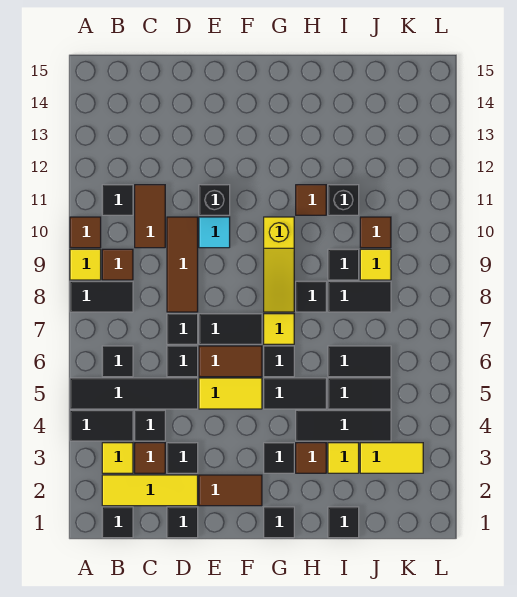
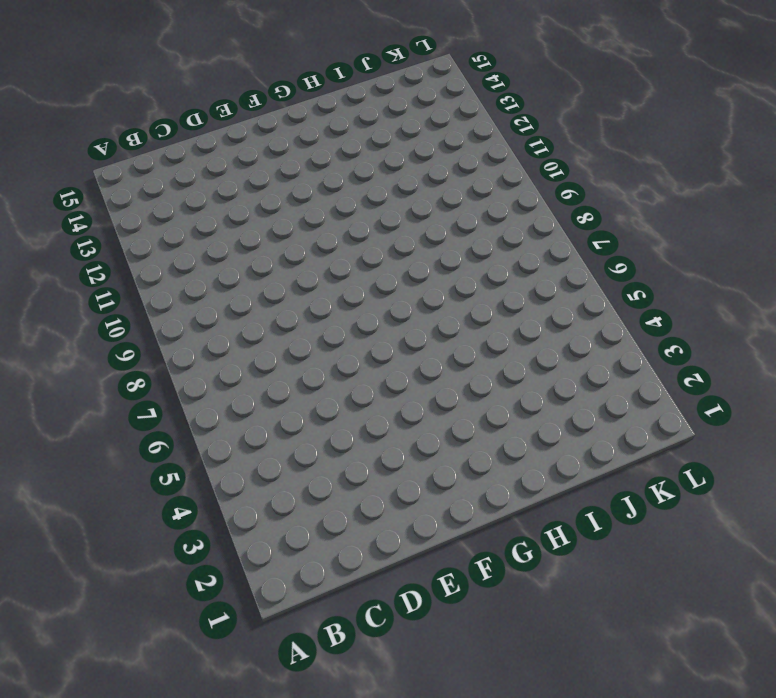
none -> black tile A4:B4 level 1
none -> black tile A5:D5 level 1
none -> black tile A8:B8 level 1
none -> yellow tile A9 level 1

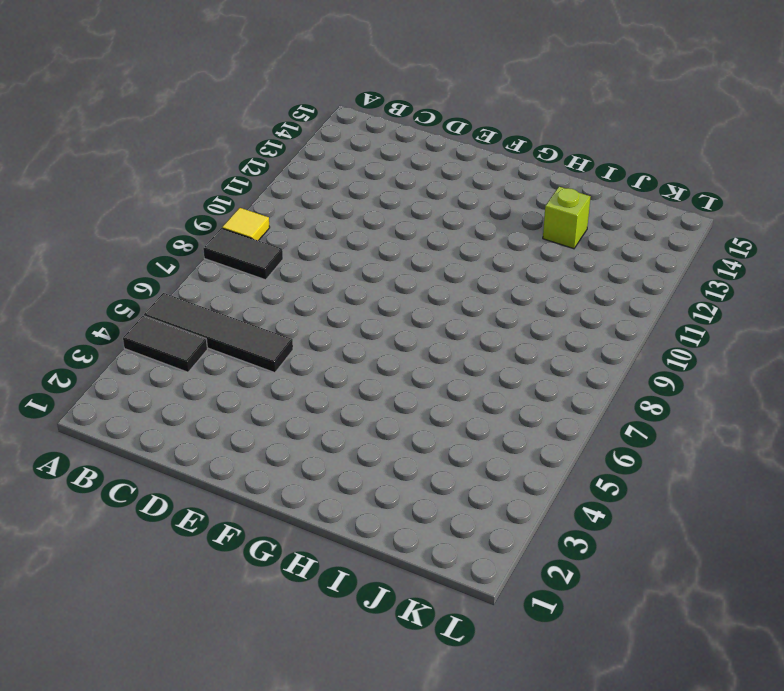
lime brick I13 level 1 -> none
none -> brown tile A10 level 1
none -> black tile B1 level 1
none -> yellow tile B2:D2 level 1
none -> yellow tile B3 level 1

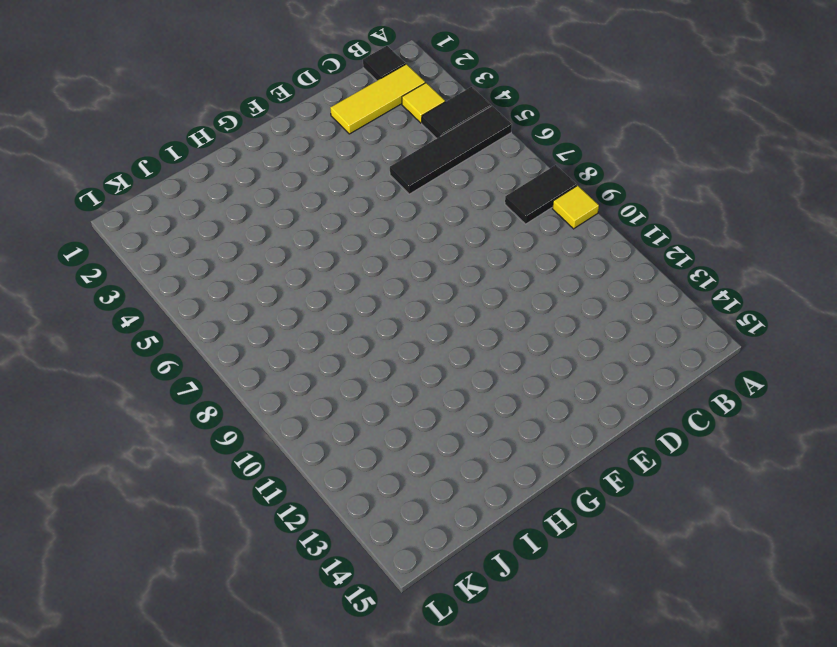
none -> brown tile A10 level 1
none -> black tile B6 level 1
none -> brown tile B9 level 1
none -> black tile B11 level 1

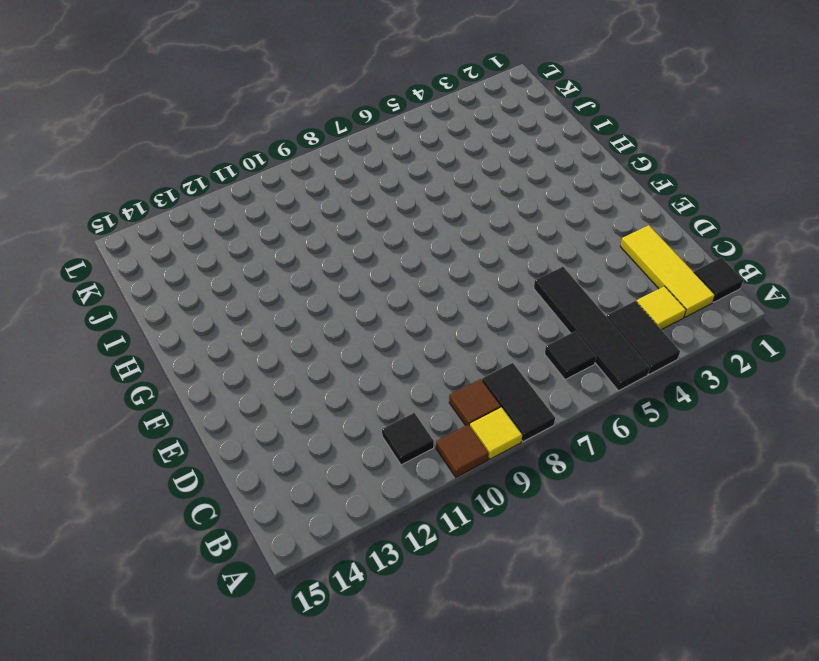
none -> brown tile C3 level 1
none -> black tile C4 level 1
none -> brown tile C10:C11 level 1
none -> black tile D1 level 1

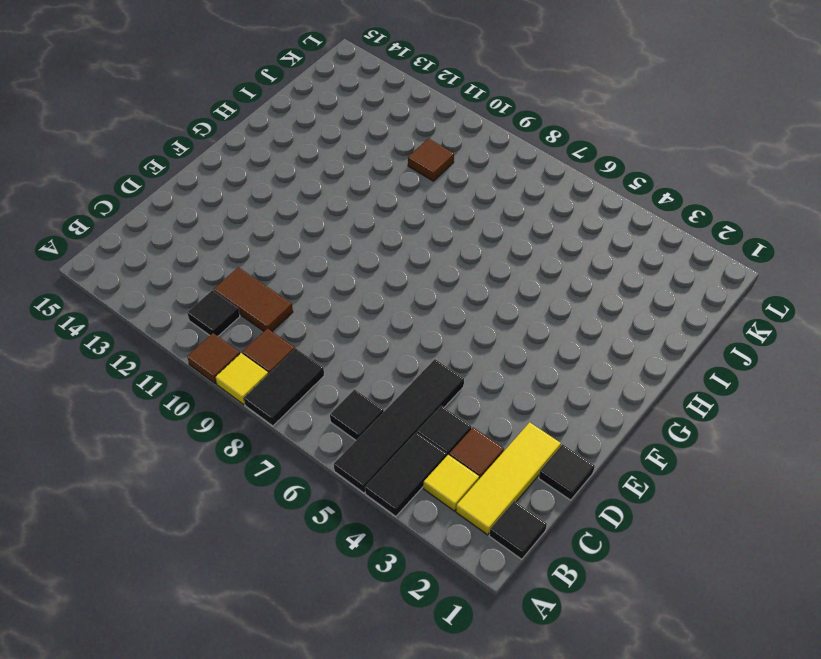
none -> black tile D3 level 1
none -> black tile D6 level 1
none -> black tile D7 level 1
none -> brown tile D8:D10 level 1

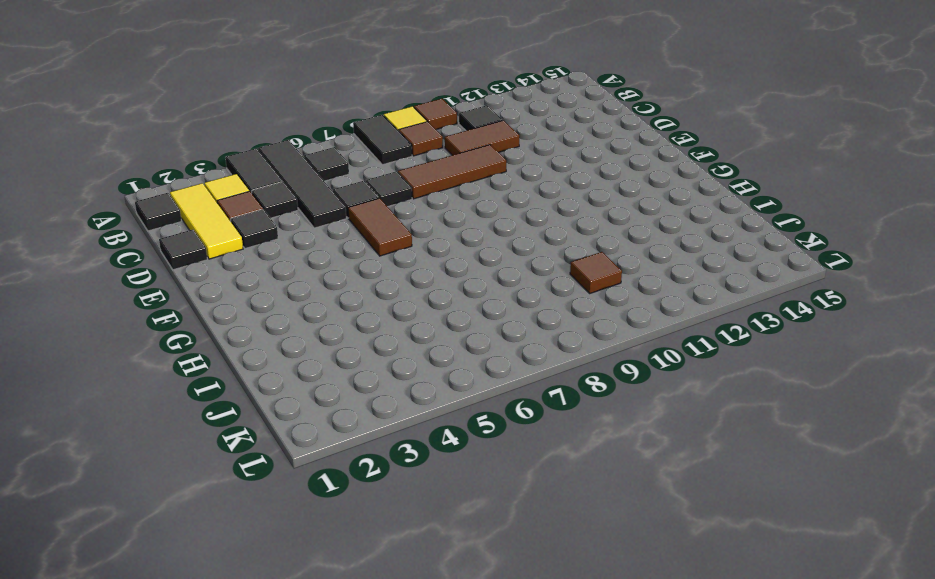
none -> brown tile E2:F2 level 1
none -> yellow tile E5:F5 level 1
none -> black tile E7:F7 level 1
none -> cyan tile E10 level 1

